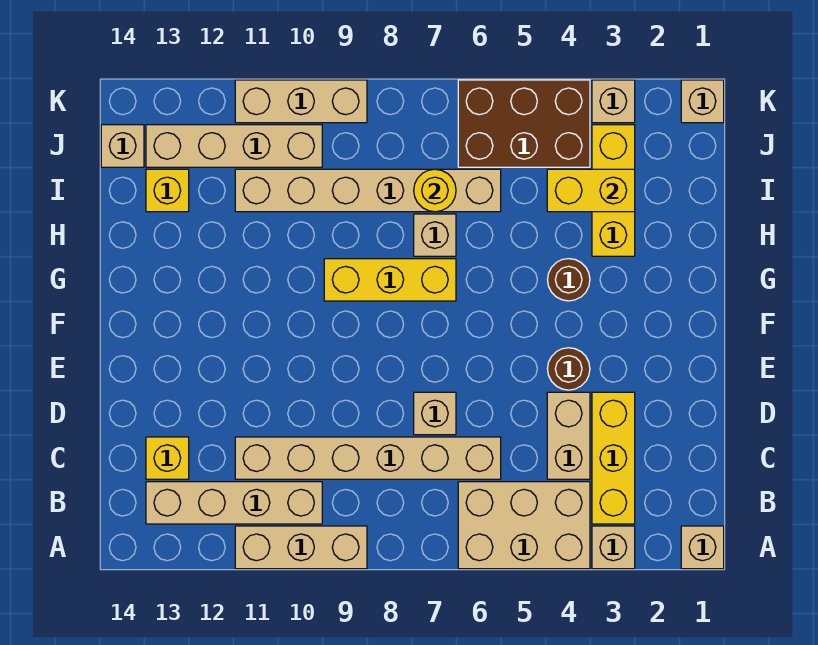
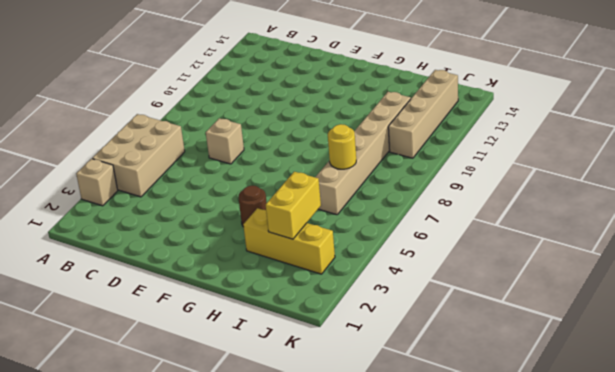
none -> tan brick A1 level 1
none -> tan brick A9:A11 level 1
none -> yellow brick B3:D3 level 1

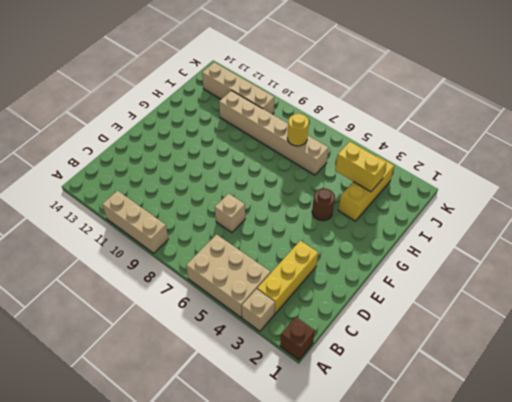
brown brick A1 level 1 -> tan brick A1 level 1
none -> tan brick B10:B13 level 1
none -> tan brick C4:D4 level 1
none -> tan brick C6:C11 level 1

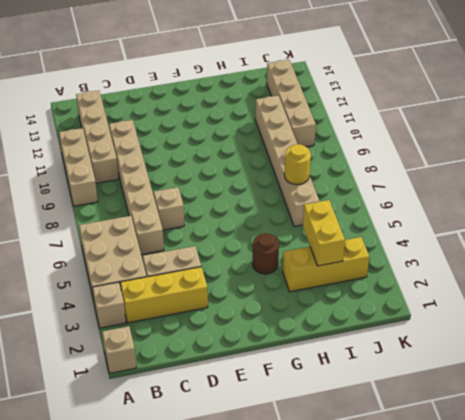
none -> yellow brick C13 level 1
none -> brown round brick E4 level 1
none -> yellow brick G7:G9 level 1

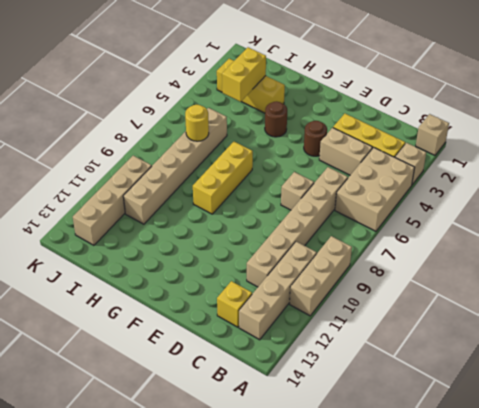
none -> tan brick H7 level 1
none -> yellow brick I13 level 1
none -> brown brick J4:K6 level 1

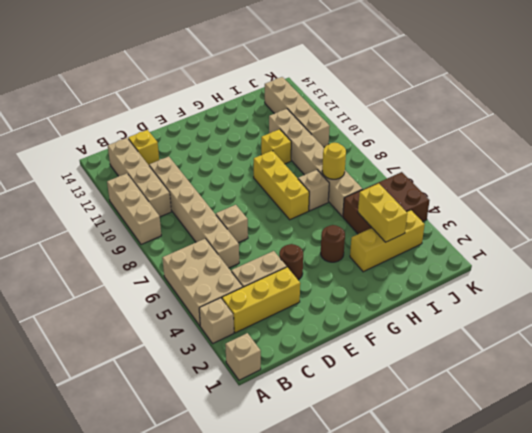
yellow brick H10 level 1 -> yellow brick I13 level 1
brown brick I4:K5 level 1 -> brown brick J4:K6 level 1
none -> tan brick J14 level 1
none -> tan brick K1 level 1
none -> tan brick K3 level 1

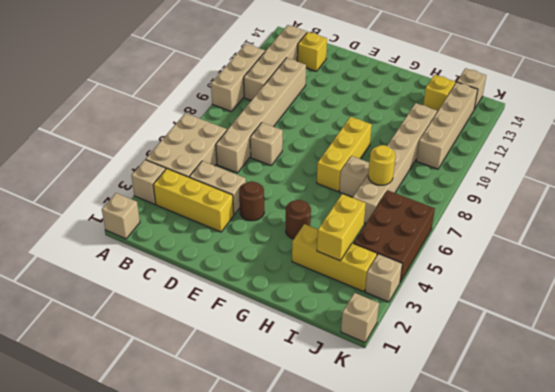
none -> tan brick K9:K11 level 1

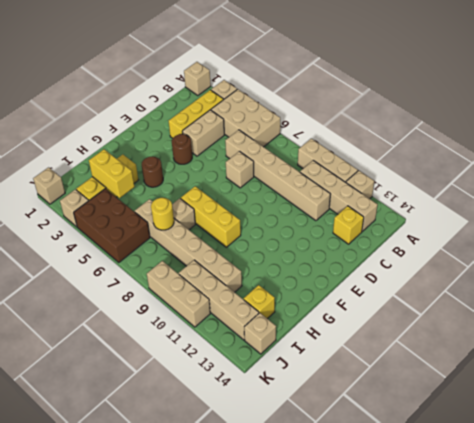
tan brick A12 level 1 -> none

